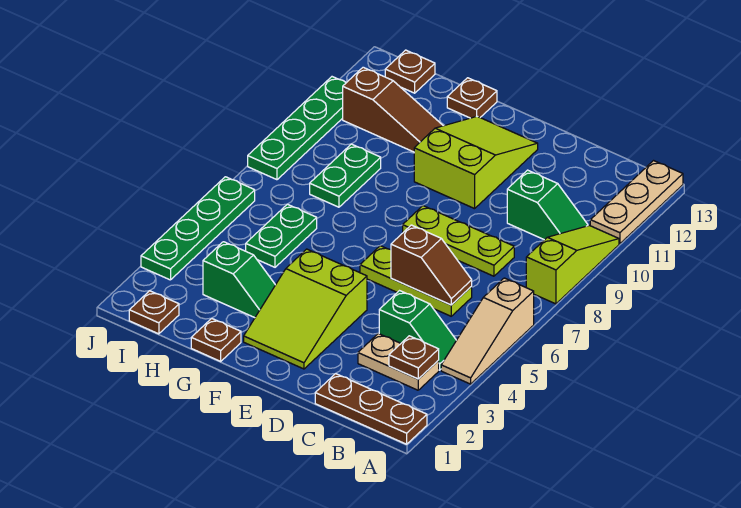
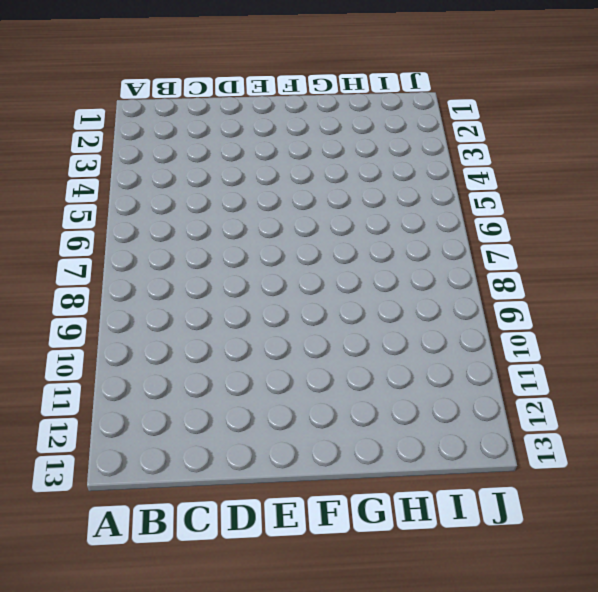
none -> brown plate A1:C1 level 1
none -> tan slope A4:A6 level 1 top 6
none -> lime slope A8:A10 level 1 top 8

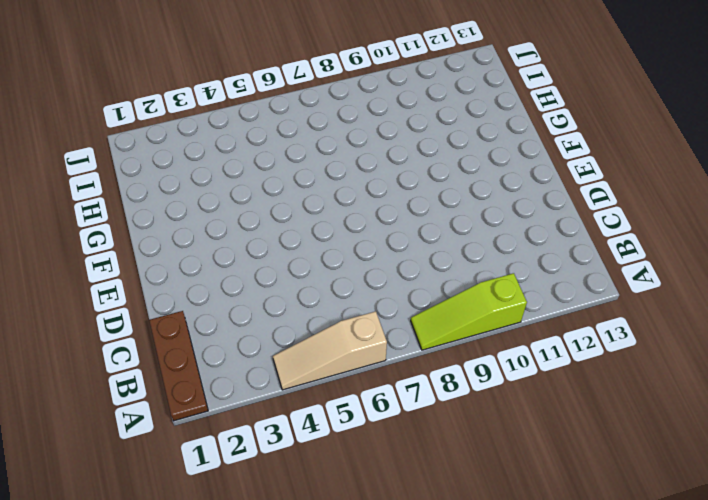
lime slope A8:A10 level 1 top 10 -> lime slope A8:A10 level 1 top 8
none -> tan plate A11:A13 level 1
none -> tan plate B3:C3 level 1
none -> green slope B4:C4 level 1 top C

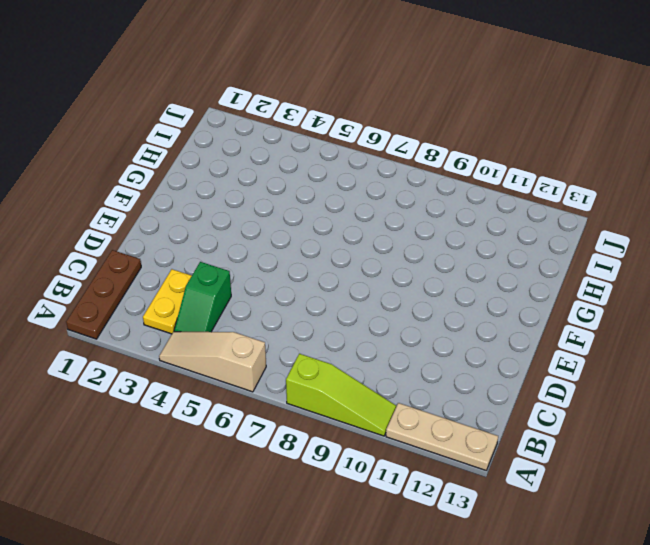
yellow plate B3:C3 level 1 -> tan plate B3:C3 level 1
none -> green slope B10:C10 level 1 top C
none -> lime plate C6:E6 level 1
none -> lime plate C8:E8 level 1

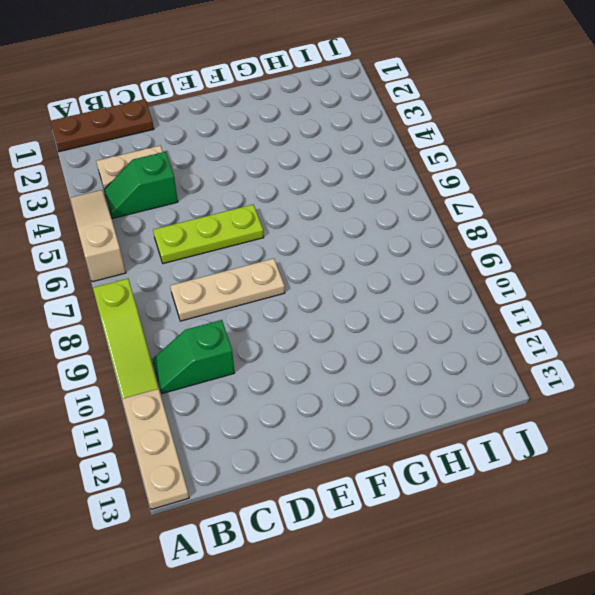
tan plate C8:E8 level 1 -> lime plate C8:E8 level 1
none -> lime slope E2:F4 level 1 top 4
none -> lime slope E10:F12 level 1 top 10
none -> brown plate G1 level 1

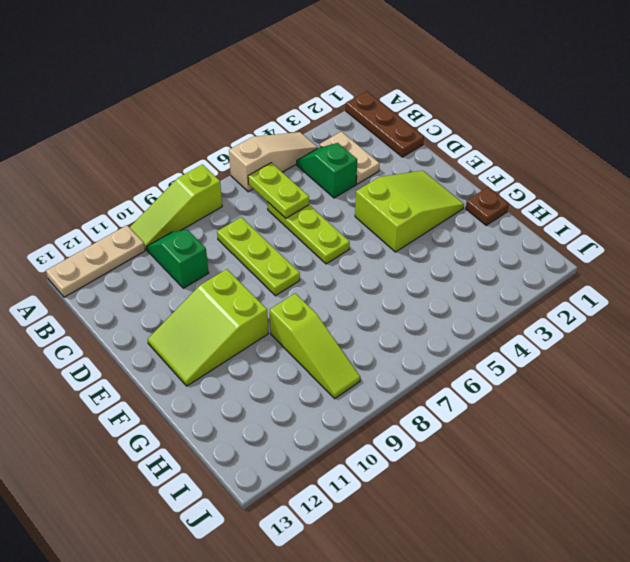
lime plate B6:C6 level 2 -> brown slope C6:D6 level 2 top D
lime slope G9:I9 level 1 top G -> green plate H8:H9 level 1
none -> green slope G3:H3 level 1 top H
none -> brown slope G11:I11 level 1 top I
none -> brown plate G13 level 1

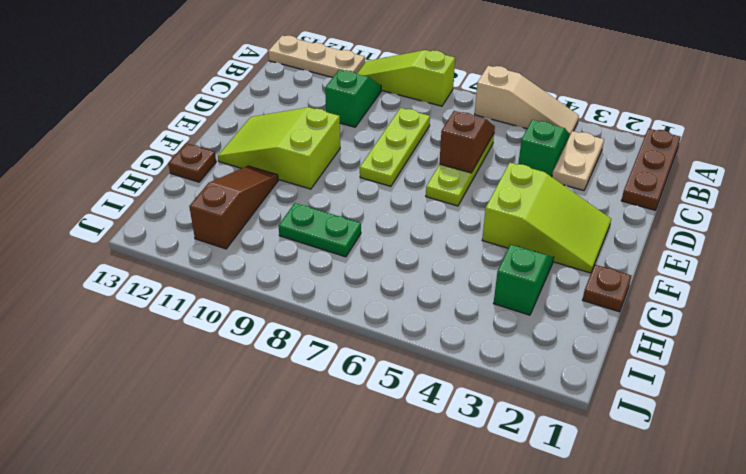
none -> green plate H5:H6 level 1
none -> brown plate I1 level 1
none -> brown plate I13 level 1

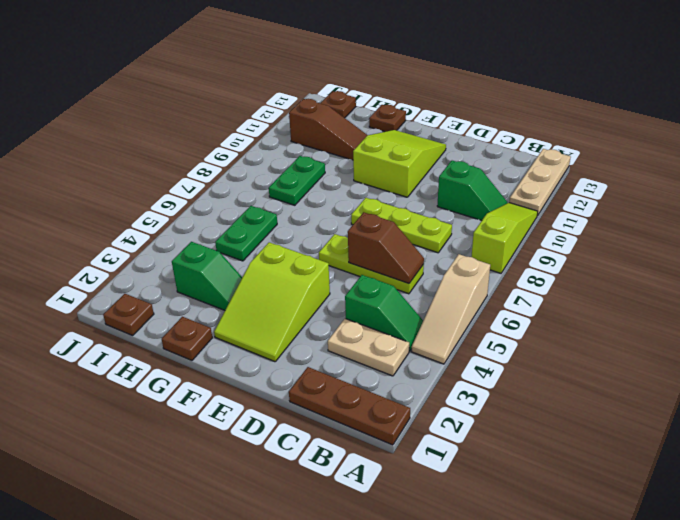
none -> green plate J3:J6 level 1
none -> green plate J8:J11 level 1
none -> brown plate B3 level 2

